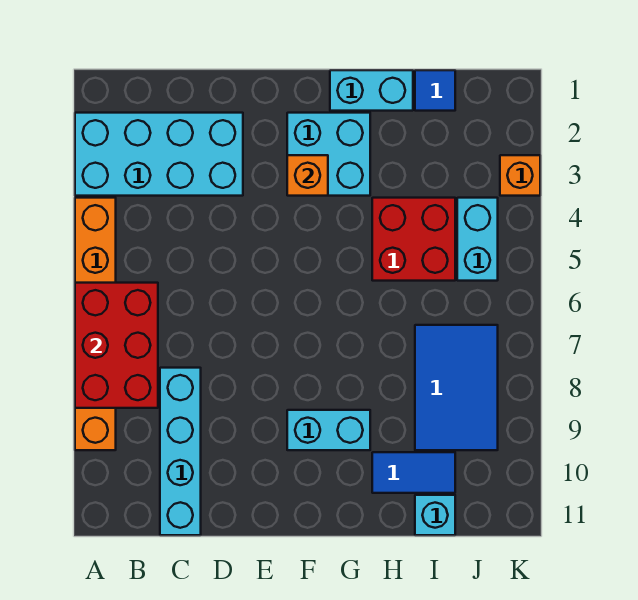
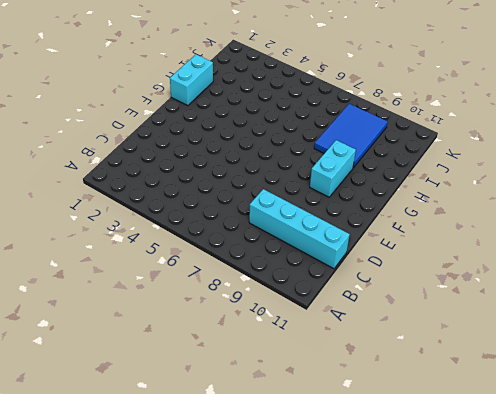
blue tile H8:J9 level 1 -> blue tile I7:J9 level 1
none -> cyan brick A2:D3 level 1
none -> orange brick A4:A9 level 1
none -> cyan brick F2:G3 level 1

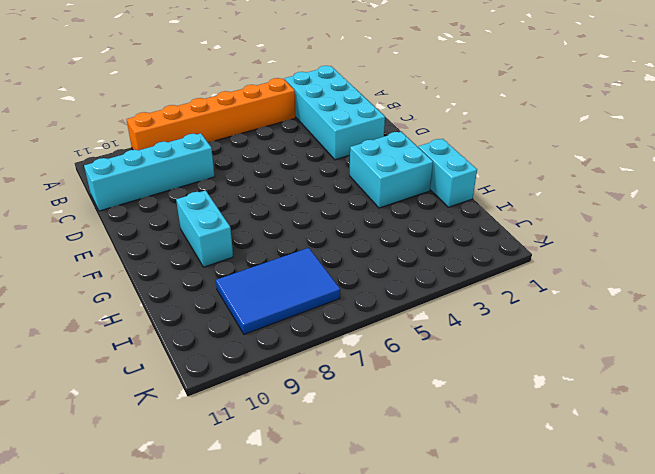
none -> red brick H4:I5 level 1
none -> blue tile H10:I10 level 1
none -> blue tile I1 level 1

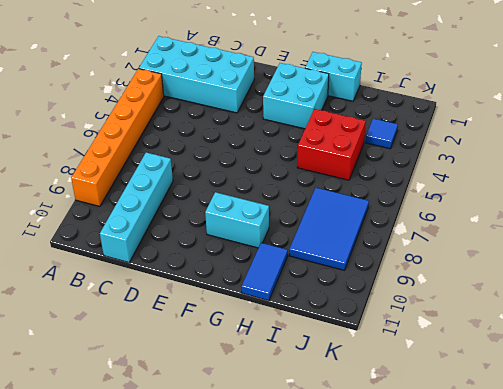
blue tile H10:H11 level 1 -> blue tile H10:I10 level 1
blue tile J3 level 1 -> blue tile I1 level 1
none -> cyan brick I11 level 1
none -> cyan brick J4:J5 level 1
none -> orange brick K3 level 1

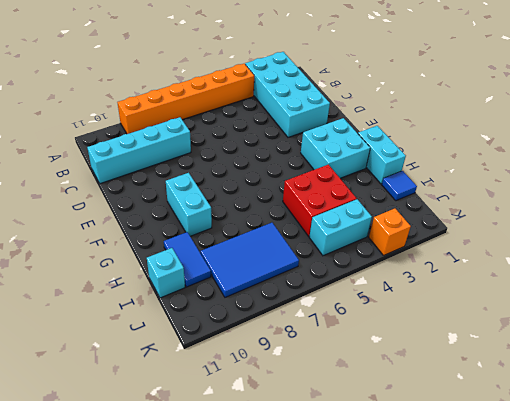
none -> red brick A6:B8 level 2
none -> orange brick F3 level 2

